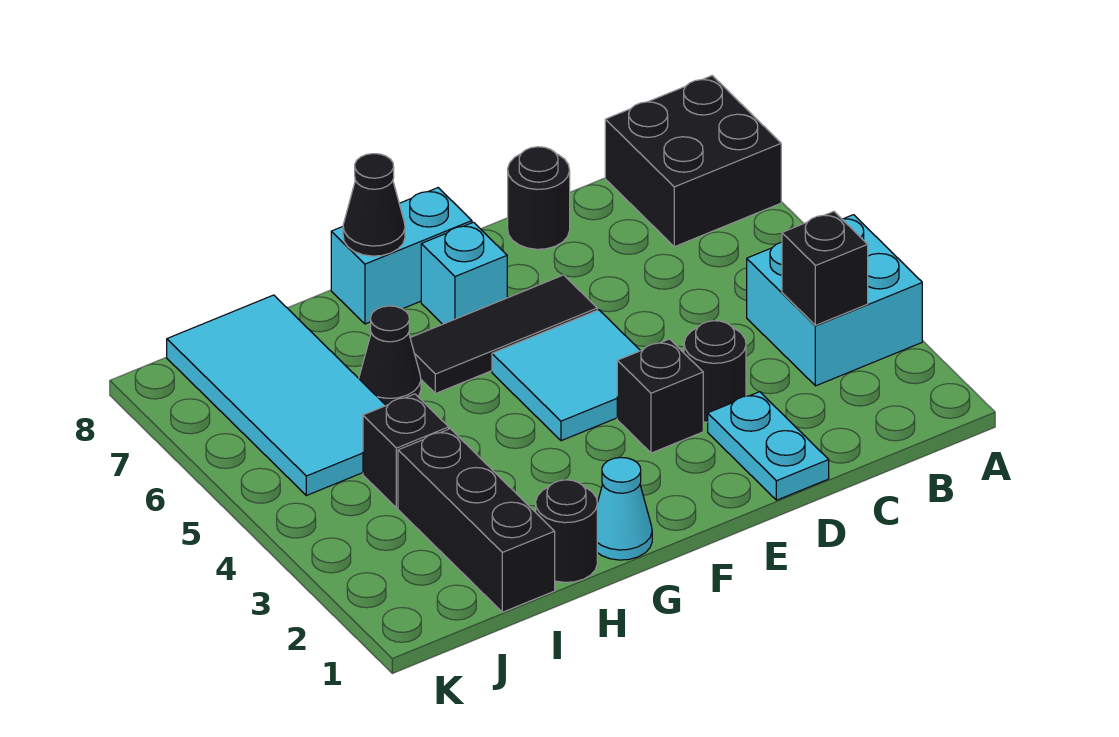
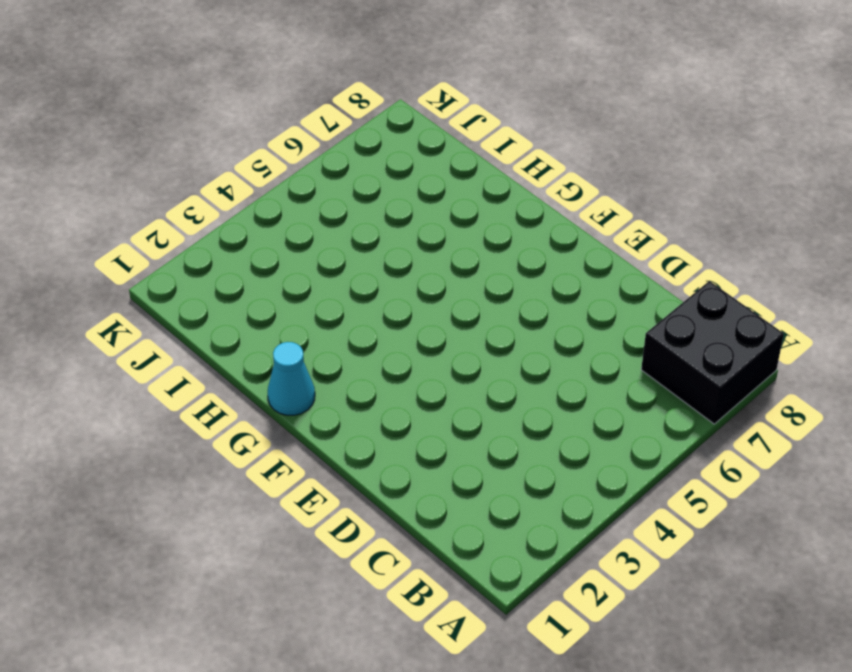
none -> cyan brick A3:B4 level 1
none -> cyan plate D1:D2 level 1
none -> black round brick D3 level 1

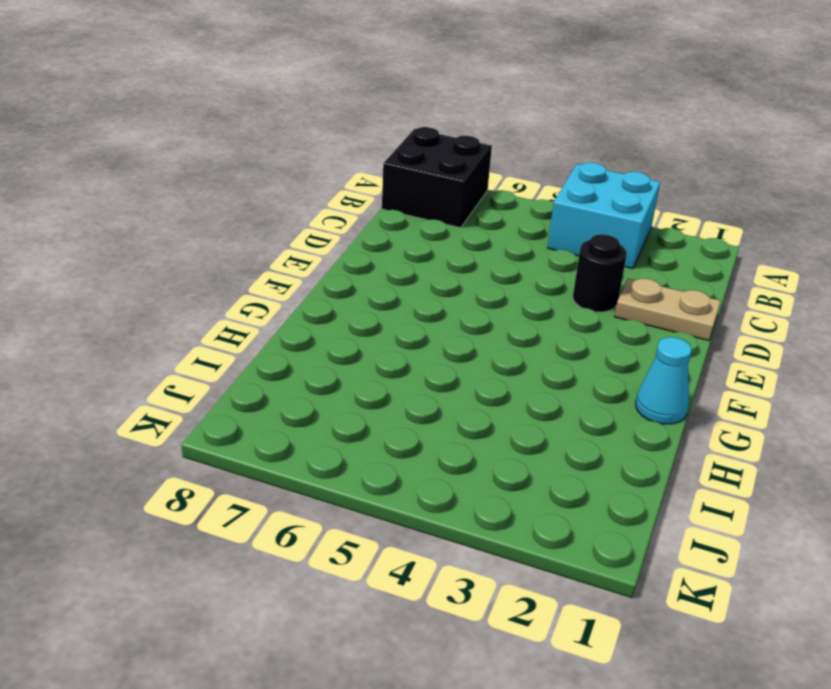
tan plate D1:D2 level 1 -> cyan plate D1:D2 level 1
none -> black round brick D8 level 1
none -> black brick E3 level 1
none -> cyan tile E4:F5 level 1

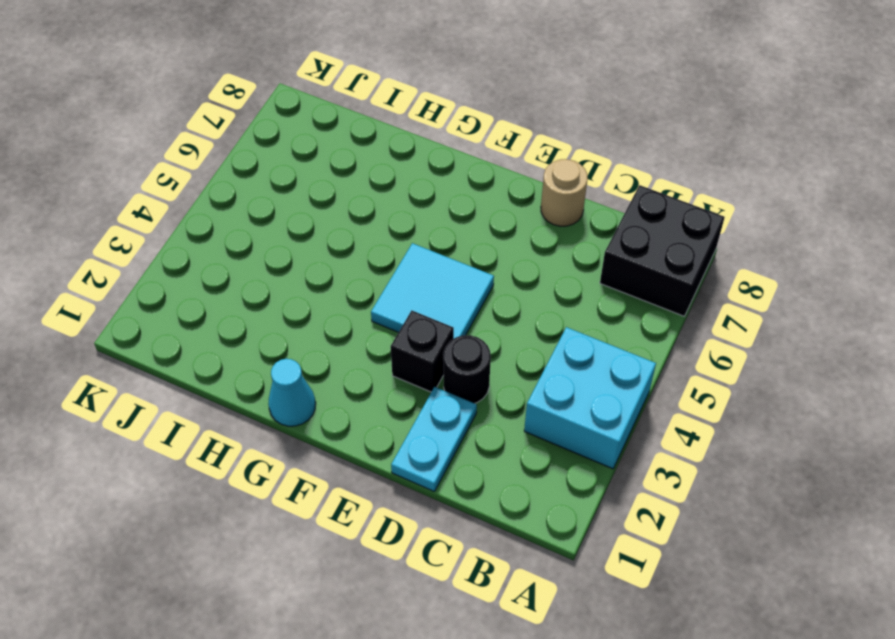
tan round brick D8 level 1 -> black round brick D8 level 1
none -> black tile E6:G6 level 1
none -> cyan brick F7 level 1
none -> cyan brick F8:G8 level 1

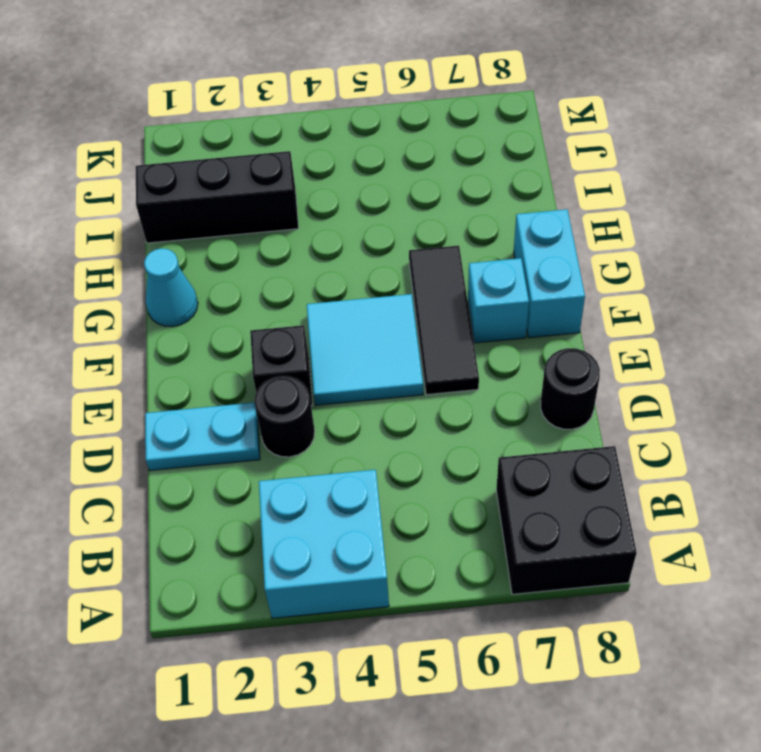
none -> black round brick H1 level 1
none -> black cone H6 level 1
none -> black brick I4 level 1

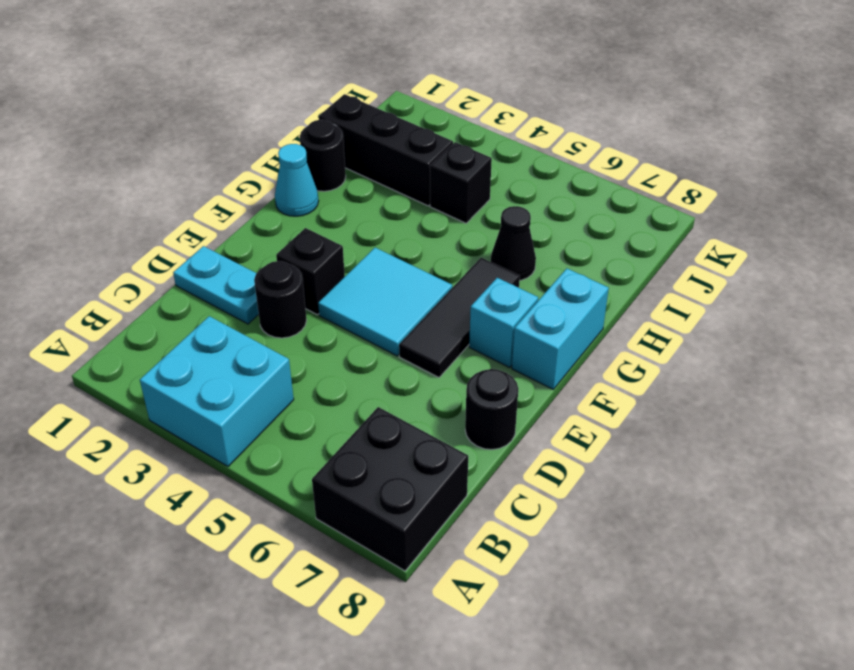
none -> cyan tile I5:J8 level 1
none -> black brick B3 level 2
none -> black cone G8 level 2

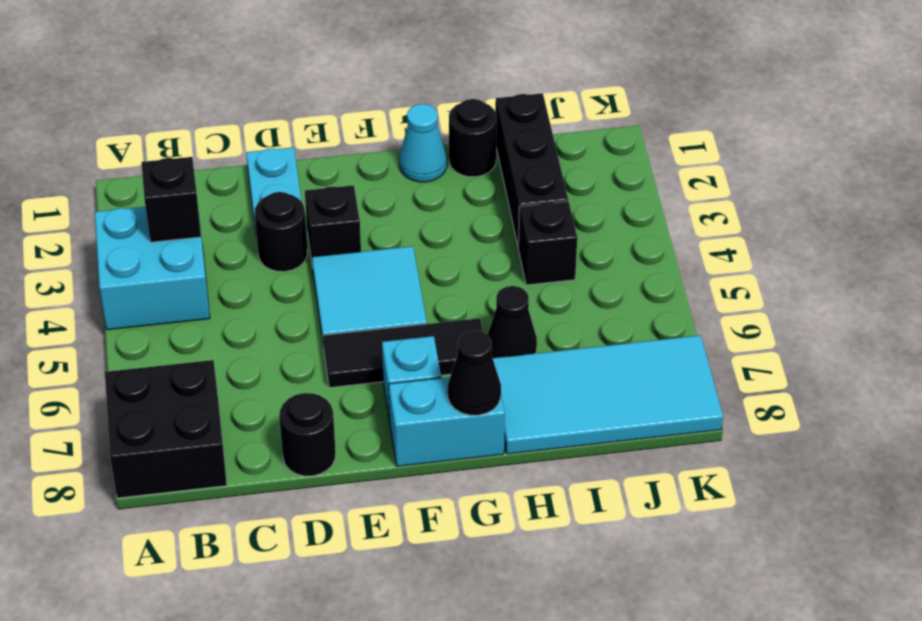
cyan tile H7:K8 level 1 -> cyan tile I5:J8 level 1

